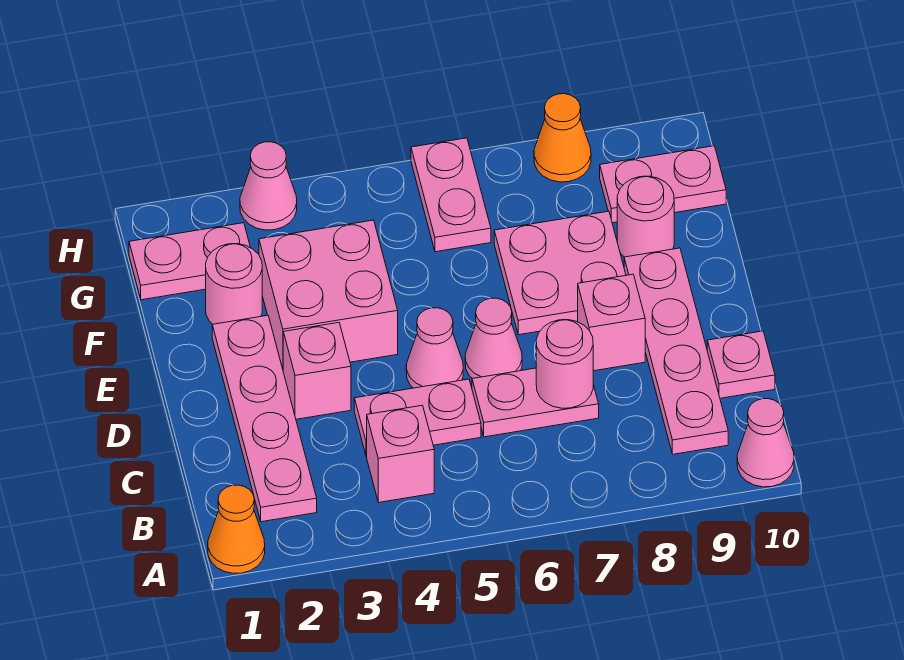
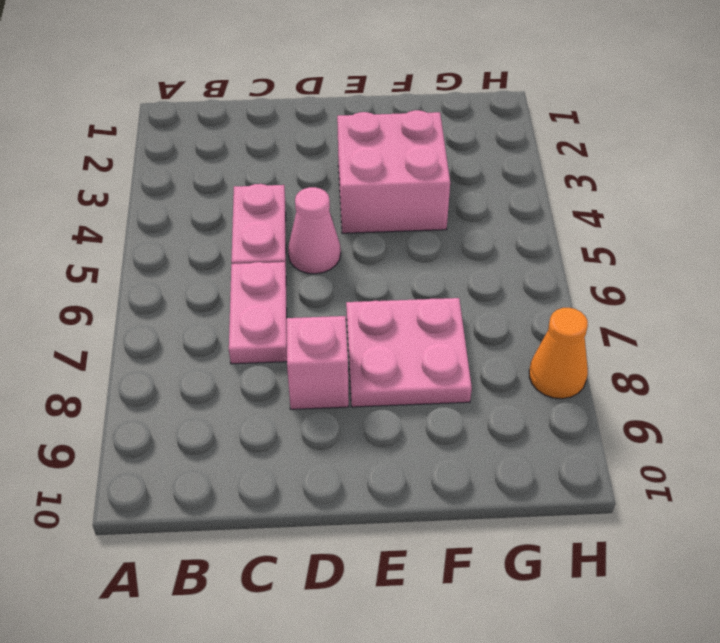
none -> orange cone A1 level 1
none -> pink cone A10 level 1
none -> pink plate B2:E2 level 1

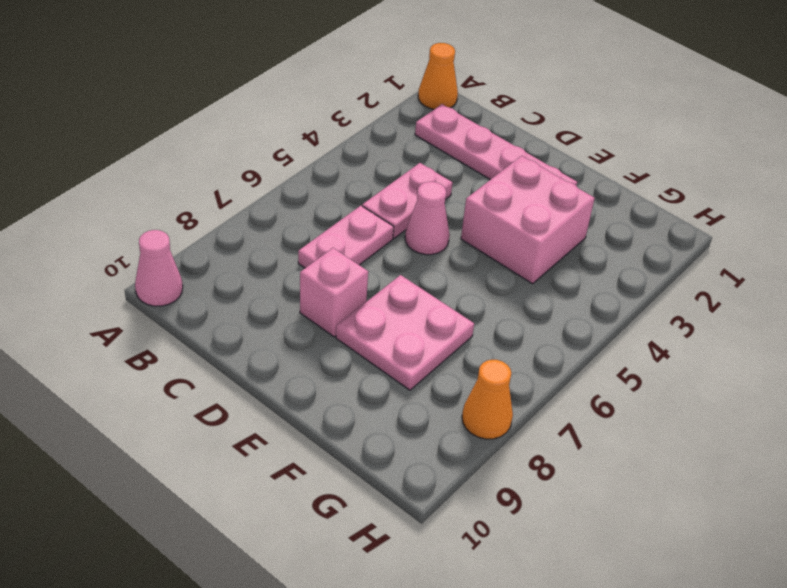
none -> pink brick B4 level 1
none -> pink plate B9:E9 level 1
none -> pink plate C10 level 1

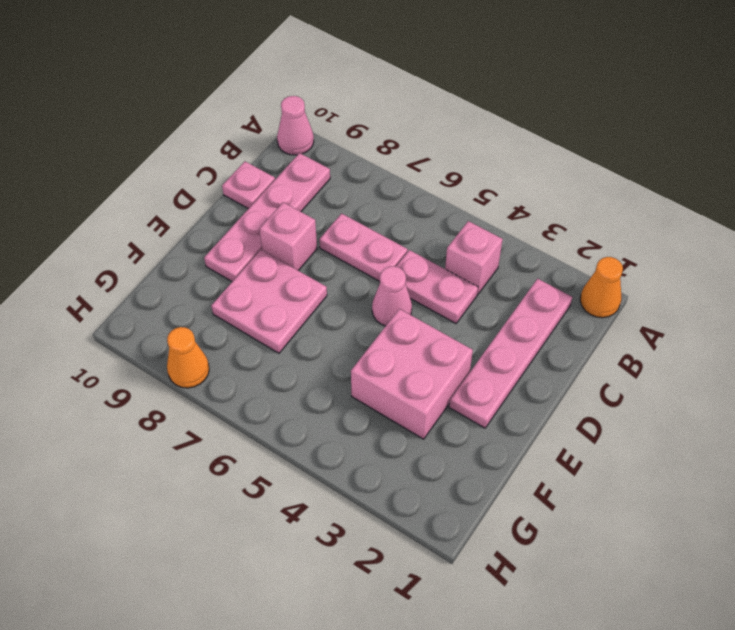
none -> pink brick D3 level 1
none -> pink cone D6 level 1
none -> pink round brick F2 level 1

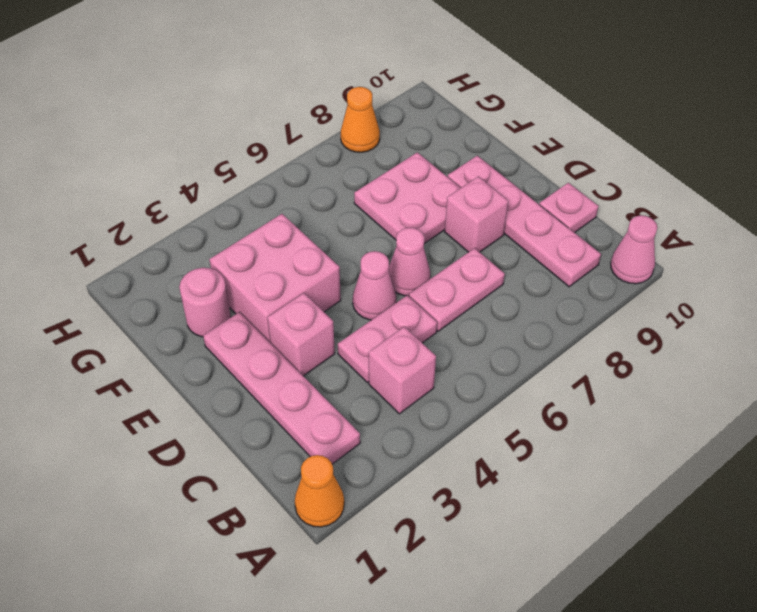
none -> pink round brick F9 level 1
none -> pink plate G1:G2 level 1
none -> pink plate G6:H6 level 1

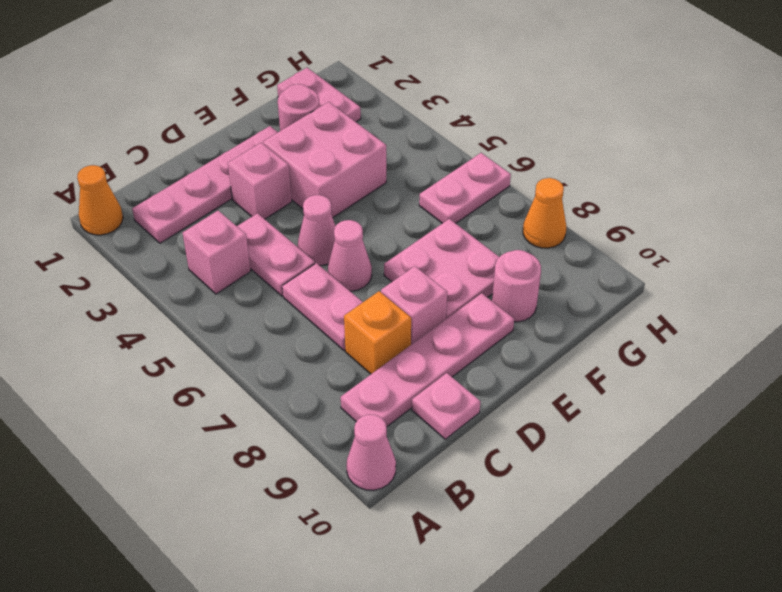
orange brick C8 level 1 -> none
none -> pink plate G9:G10 level 1
none -> pink cone H3 level 1
none -> pink round brick C7 level 2

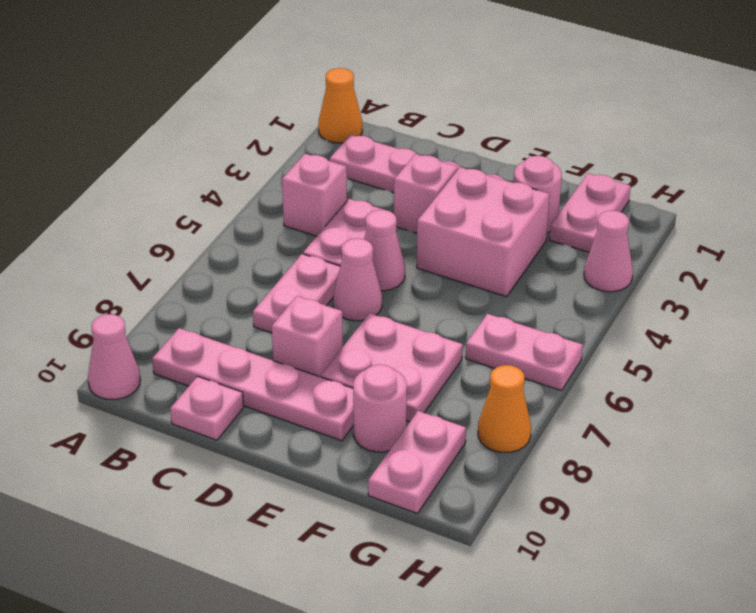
none -> pink round brick C7 level 2

